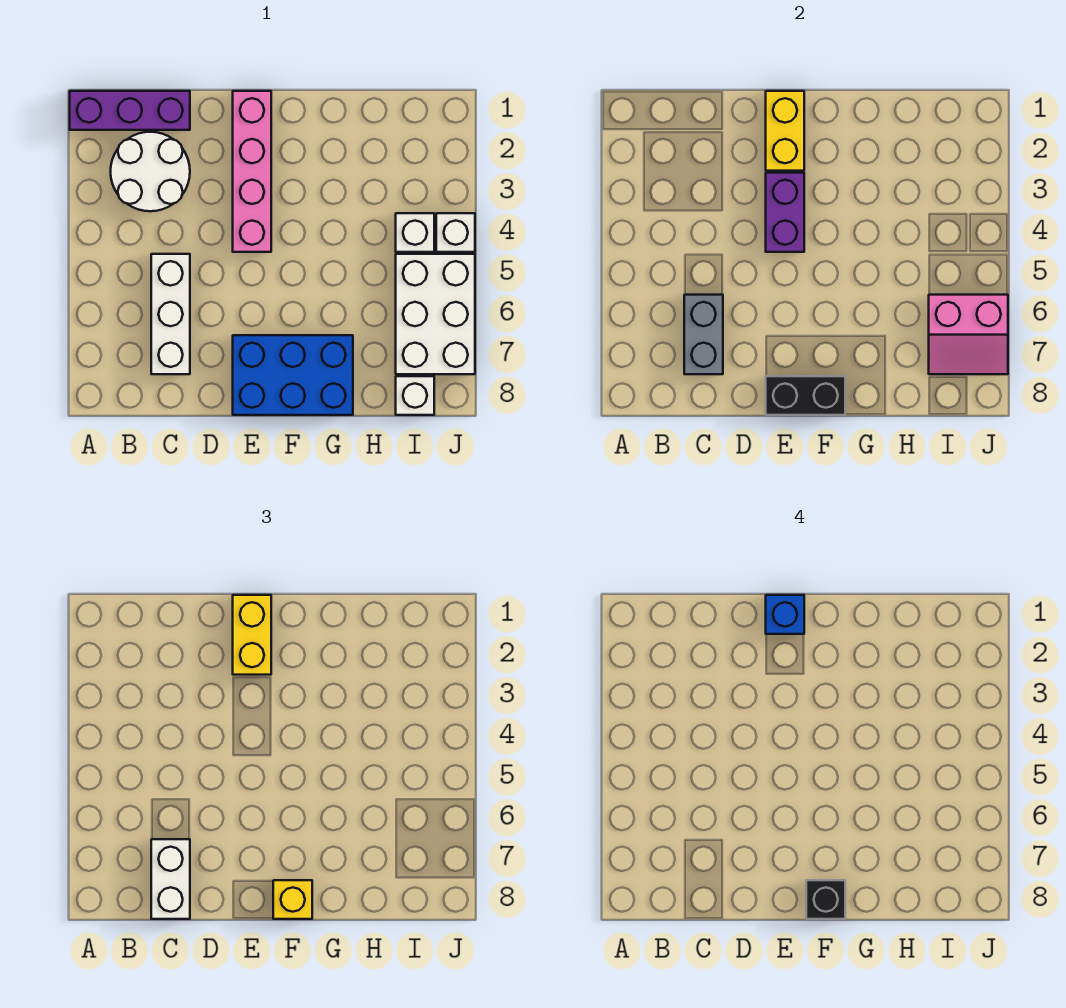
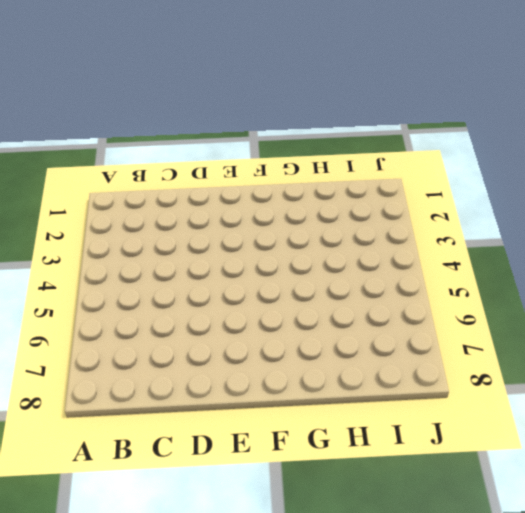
none -> purple brick A1:C1 level 1
none -> white round brick B2:C3 level 1
none -> white brick C5:C7 level 1

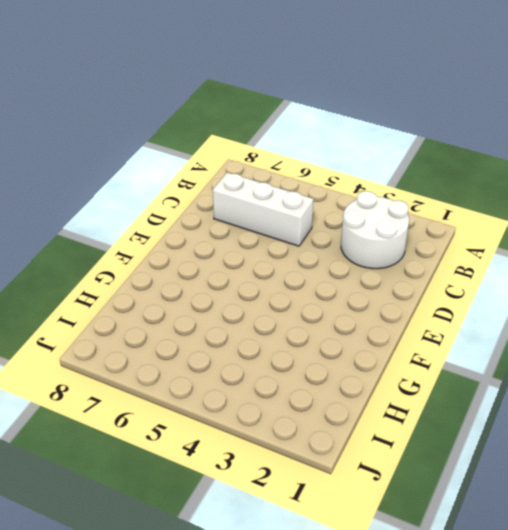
none -> purple brick A1:C1 level 1
none -> pink brick E1:E4 level 1
none -> blue brick E7:G8 level 1

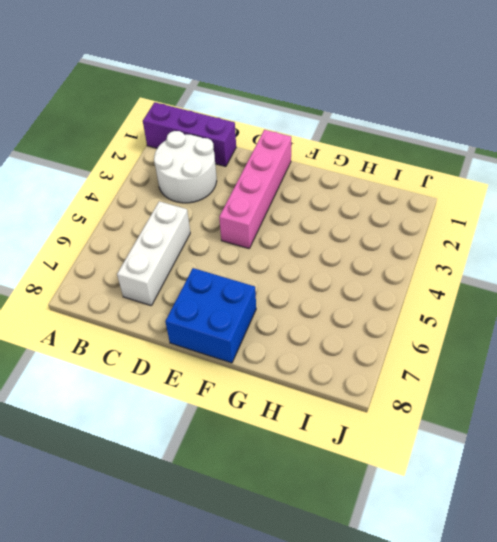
blue brick E7:F8 level 1 -> blue brick E7:G8 level 1
none -> white brick I4 level 1
none -> white brick I5:J7 level 1
none -> white brick I8 level 1

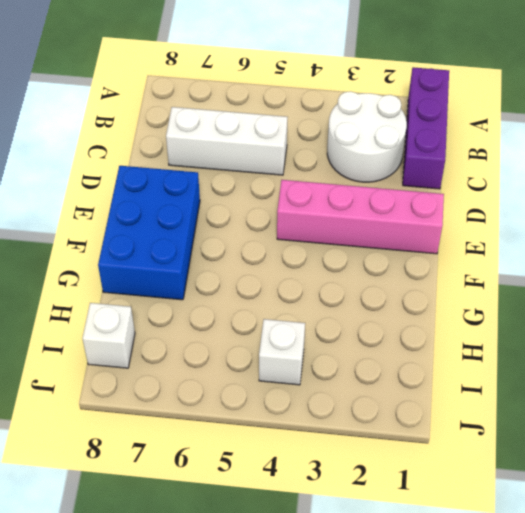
none -> white brick I5:J7 level 1
none -> white brick J4 level 1
none -> grey brick C6:C7 level 2

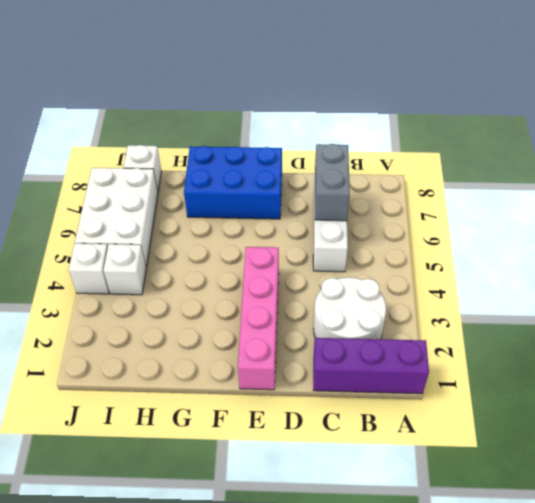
none -> yellow brick E1:E2 level 2
none -> purple brick E3:E4 level 2
none -> black brick E8:F8 level 2

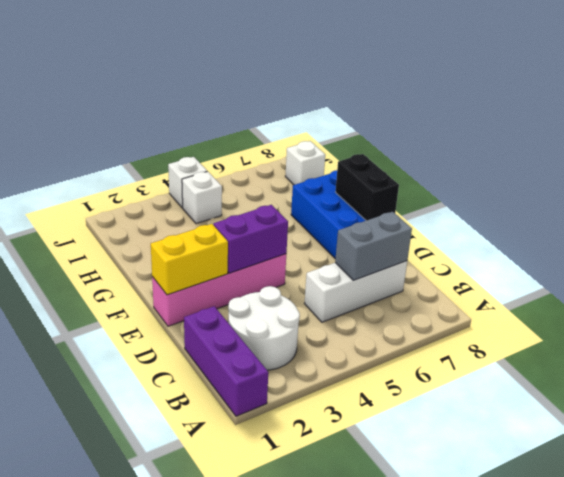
none -> white brick I5:J7 level 1
none -> pink slope I6:J7 level 2 top 6
none -> white brick C7:C8 level 3

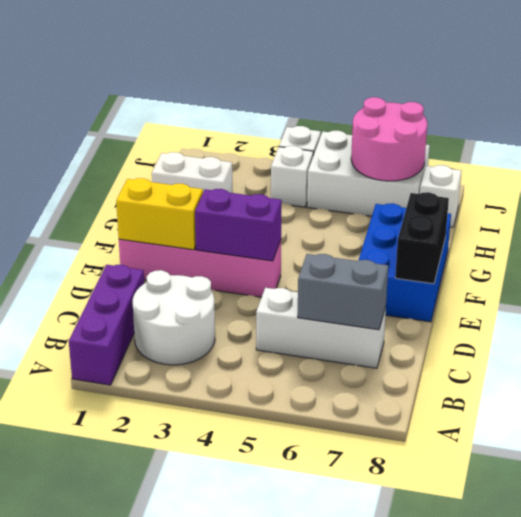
white brick H1:H2 level 1 -> white brick C7:C8 level 3
pink round brick I6:J7 level 2 -> pink slope I6:J7 level 2 top 6
none -> yellow brick E1:E2 level 3
none -> yellow brick F8 level 3
none -> blue brick E1 level 4

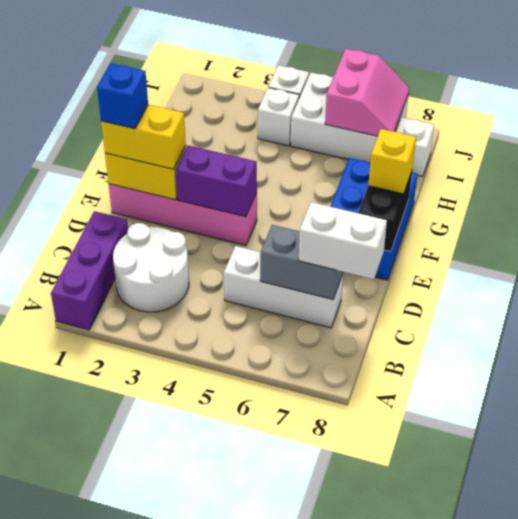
none -> black brick F8 level 4

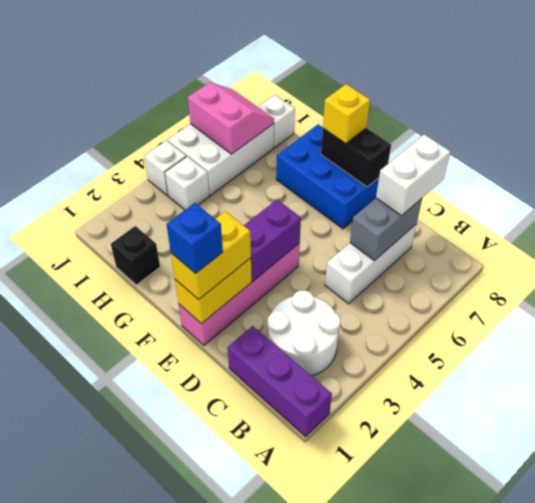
black brick H1 level 1 -> black brick F8 level 4

